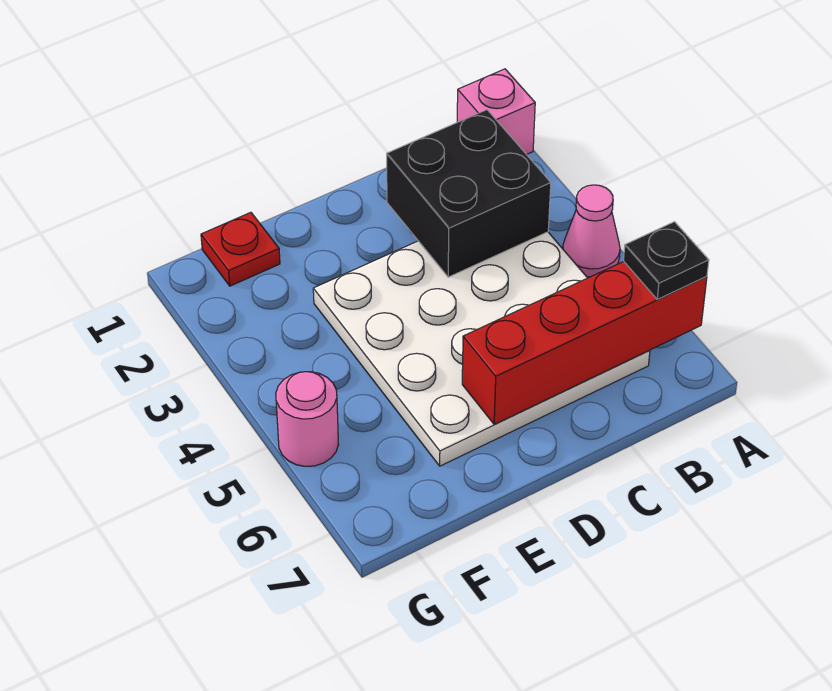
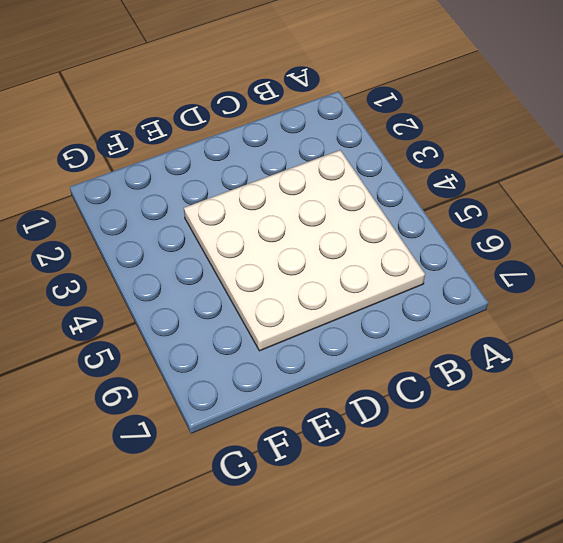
none -> pink brick A1 level 1
none -> pink cone A4 level 1

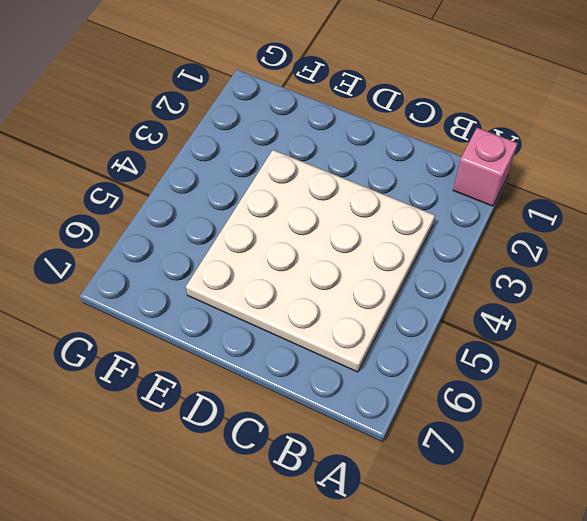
none -> pink cone A4 level 1
none -> red plate F1 level 1

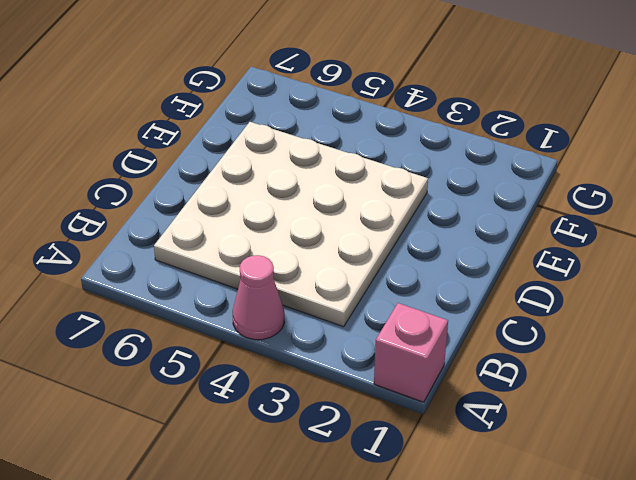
none -> red plate F1 level 1
none -> pink round brick G5 level 1

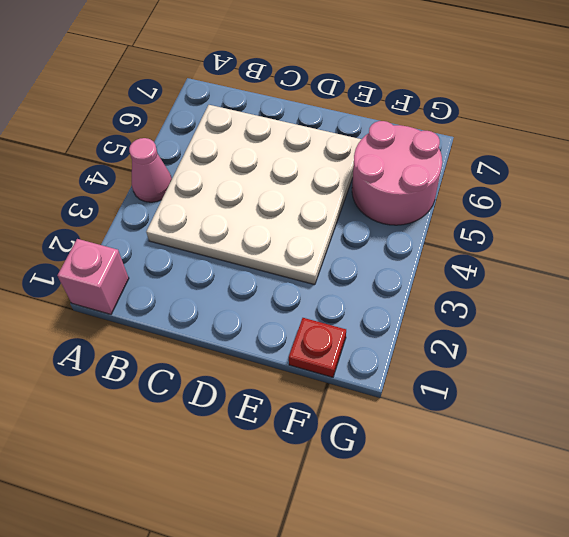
pink round brick F5:G6 level 1 -> pink round brick G5 level 1
none -> red brick A6:D6 level 2
none -> black brick B2:C3 level 2

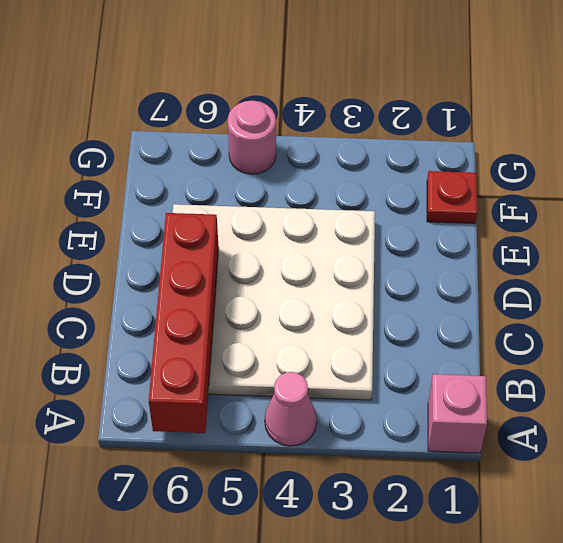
none -> black brick B2:C3 level 2
none -> black plate A6 level 3

